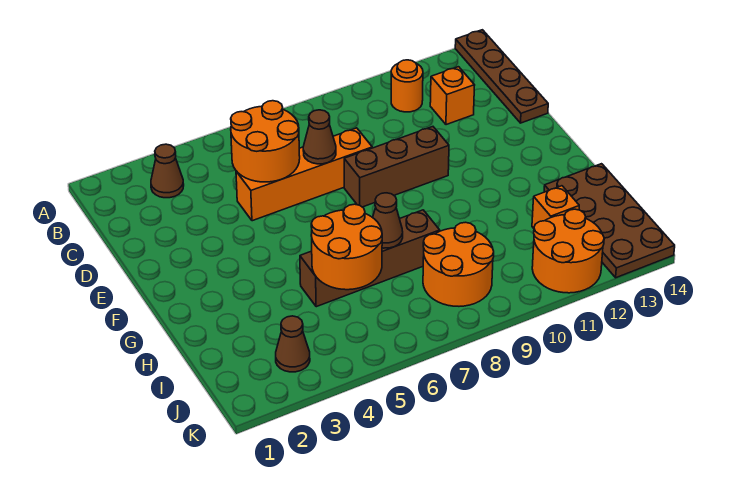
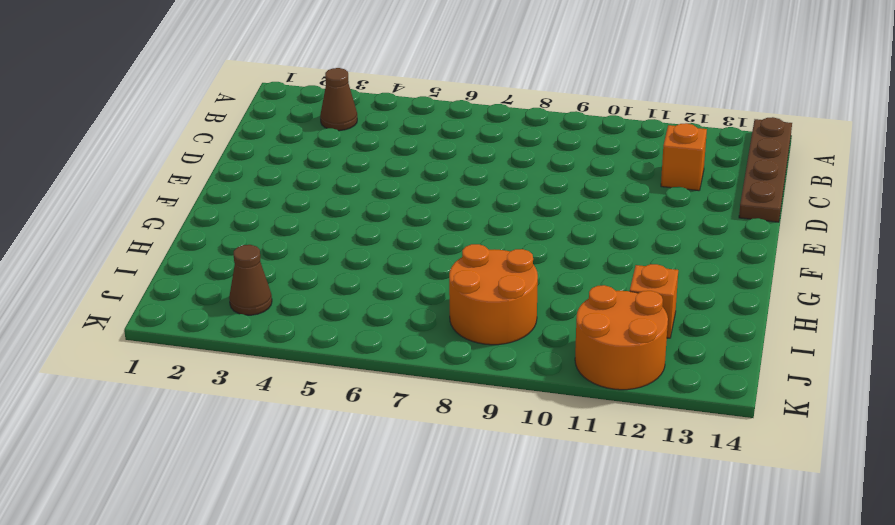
none -> orange round brick B11 level 1
none -> orange brick D5:D8 level 1
none -> brown brick E8:E10 level 1

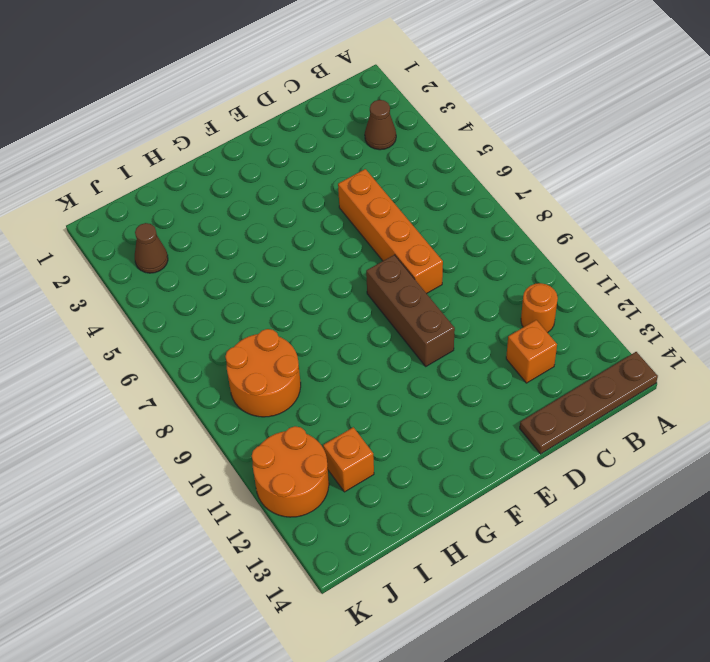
none -> brown brick H5:H8 level 1
none -> brown plate H13:K14 level 1
none -> orange round brick C5:D6 level 2

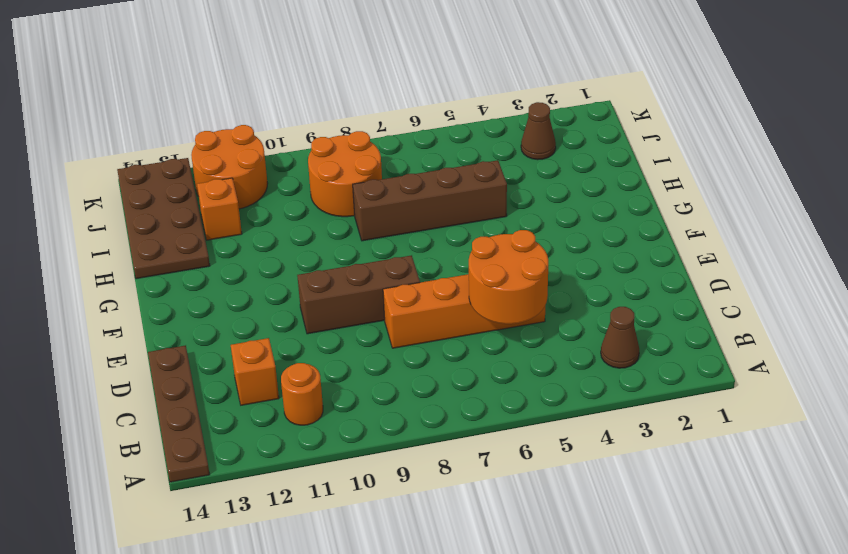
none -> brown cone D7 level 2
none -> orange round brick H5:I6 level 2
none -> brown cone H7 level 2

